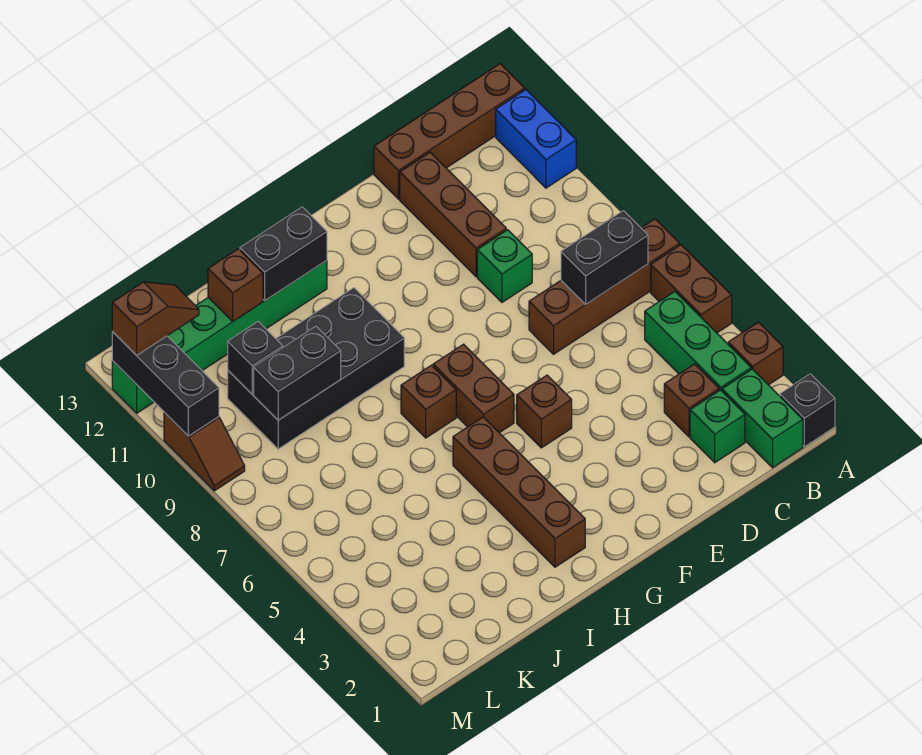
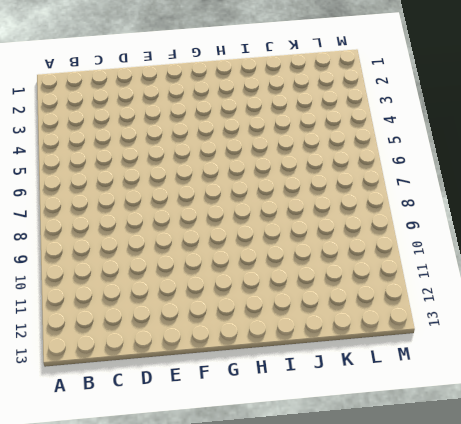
none -> black brick A1 level 1
none -> brown brick A3 level 1
none -> brown brick A5:A6 level 1

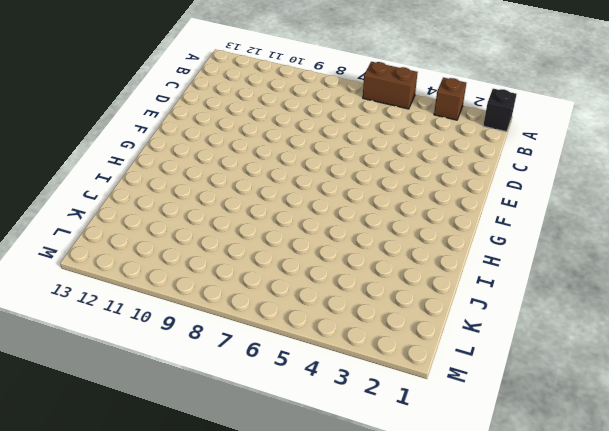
none -> brown brick A7:D7 level 1
none -> blue brick A11:A12 level 1
none -> brown brick A13:D13 level 1

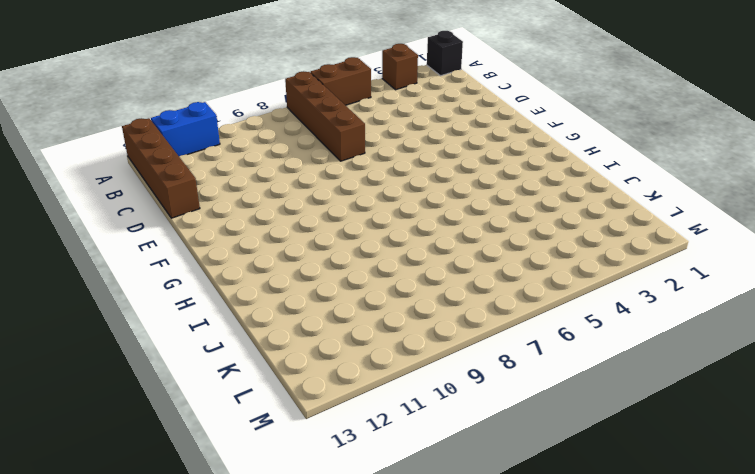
none -> green brick B1:B2 level 1
none -> green brick B3:B5 level 1
none -> green brick C2 level 1

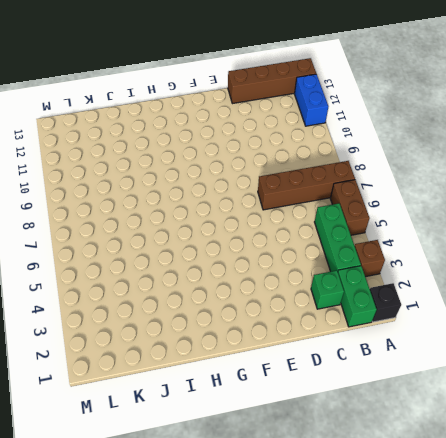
none -> brown brick C3 level 1
none -> green brick D9 level 1
none -> brown brick D10:D12 level 1

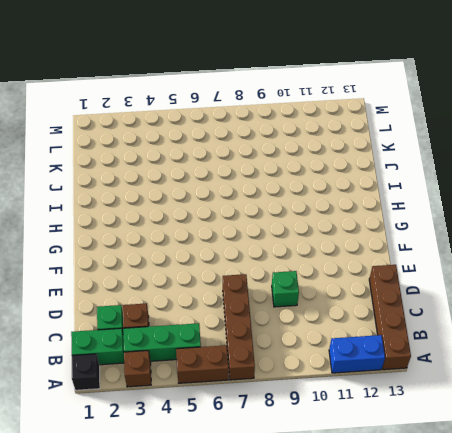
none -> brown brick D10:D12 level 1
none -> brown brick F5 level 1
none -> brown brick G6:G7 level 1

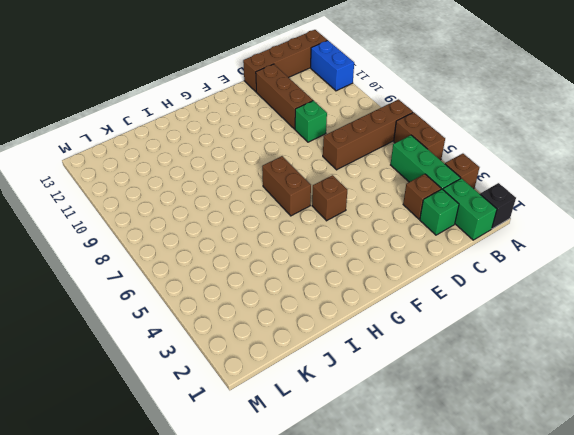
none -> brown brick H2:H5 level 1
none -> brown brick H7 level 1
none -> black brick H9:K10 level 1

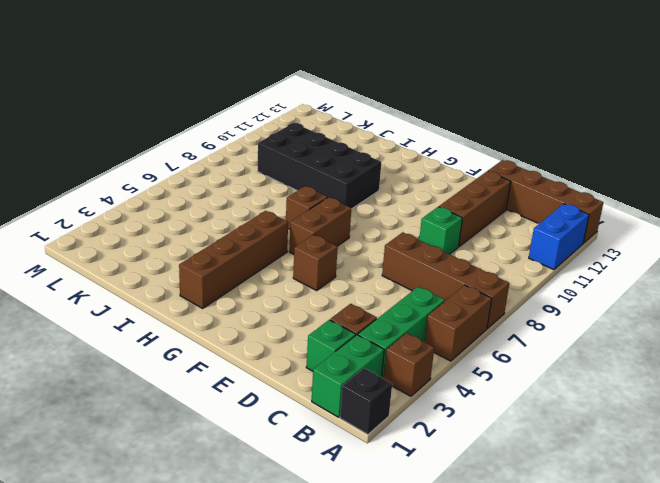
none -> green brick H12:M12 level 1
none -> brown slope M9:M10 level 1 top 10
none -> black brick B7:C7 level 2

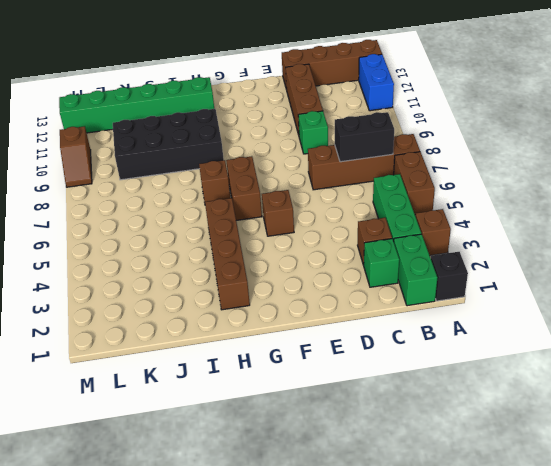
none -> black brick H12:I12 level 2
none -> black brick J9:K9 level 2
none -> brown brick J12 level 2

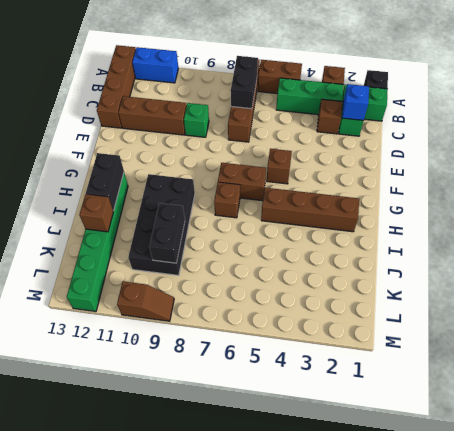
blue brick C2 level 2 -> none
none -> black brick K10 level 2
none -> black brick M10:M12 level 2
none -> brown slope L12:M12 level 3 top M

